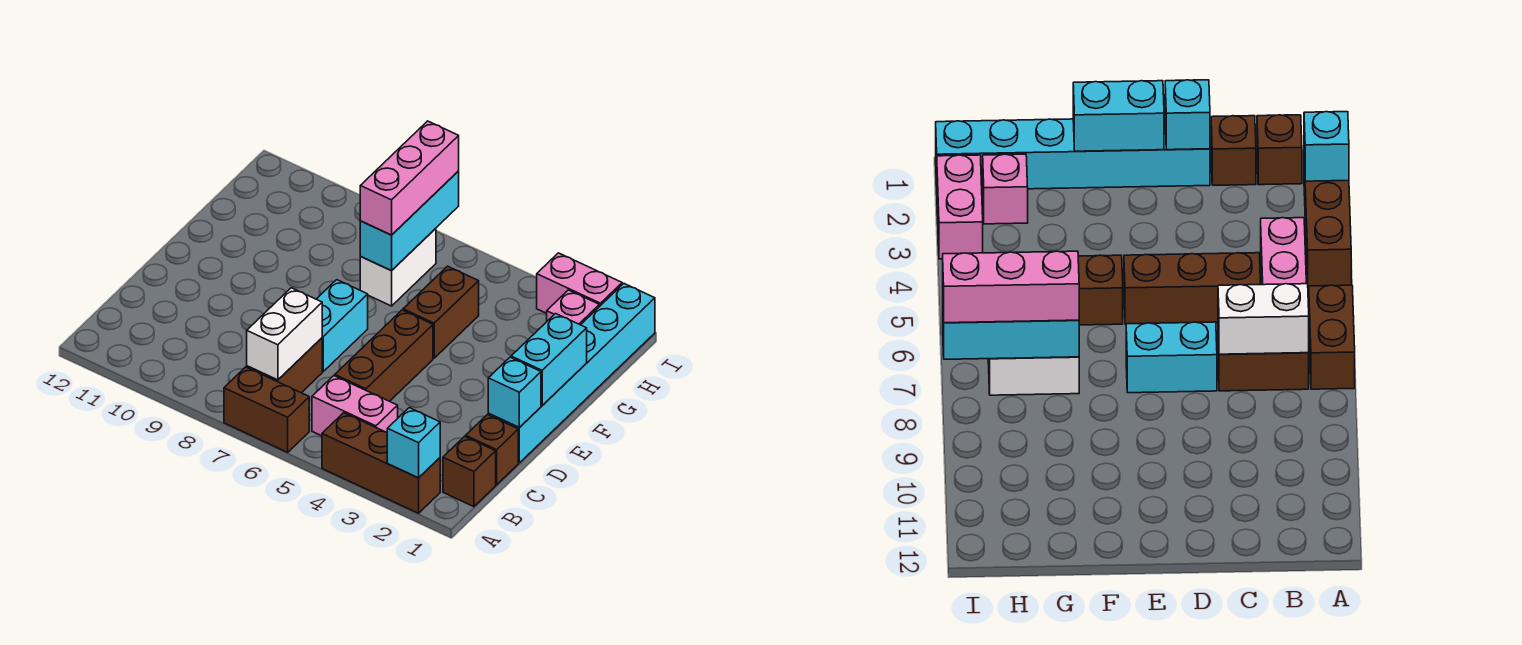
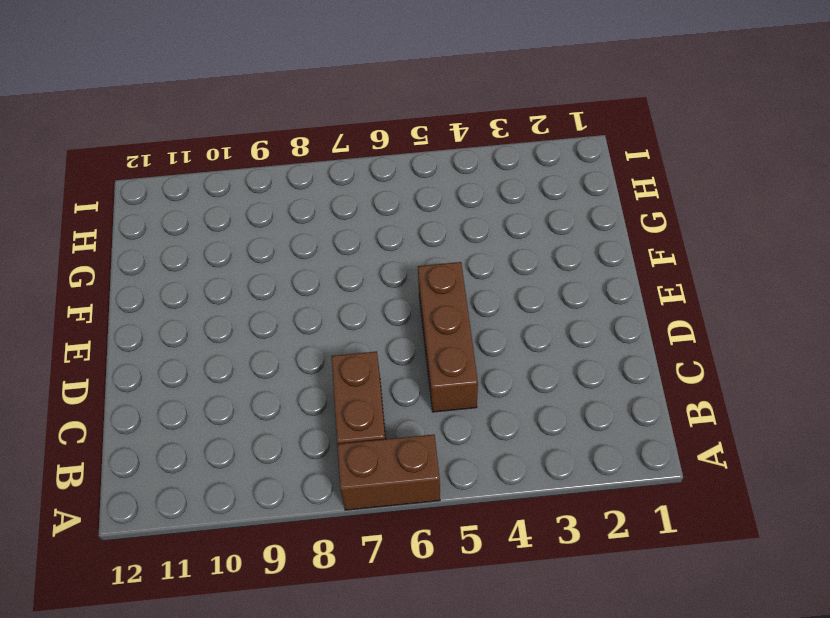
none -> brown brick A2:A4 level 1
none -> brown brick B1 level 1
none -> pink brick B4:B5 level 1

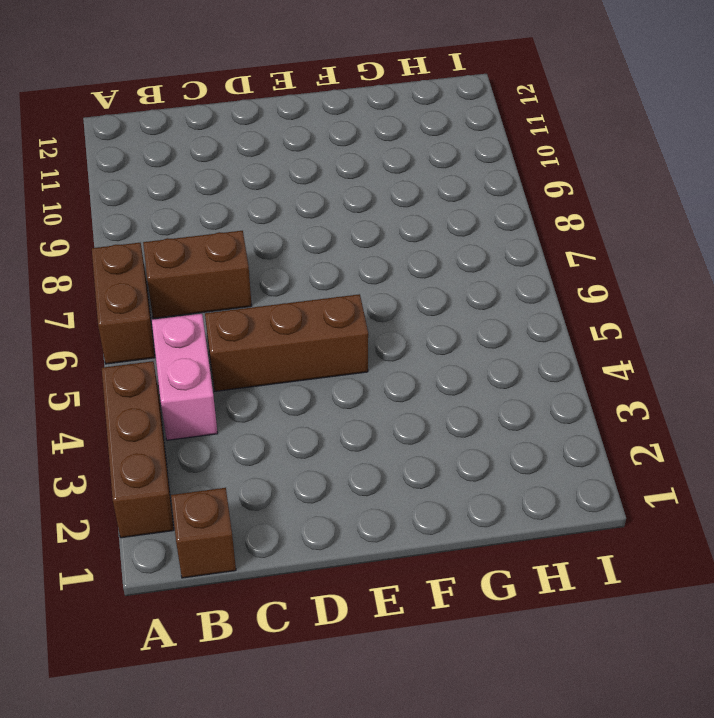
none -> brown brick C1 level 1
none -> cyan brick D1:I1 level 1
none -> cyan brick D7:E7 level 1

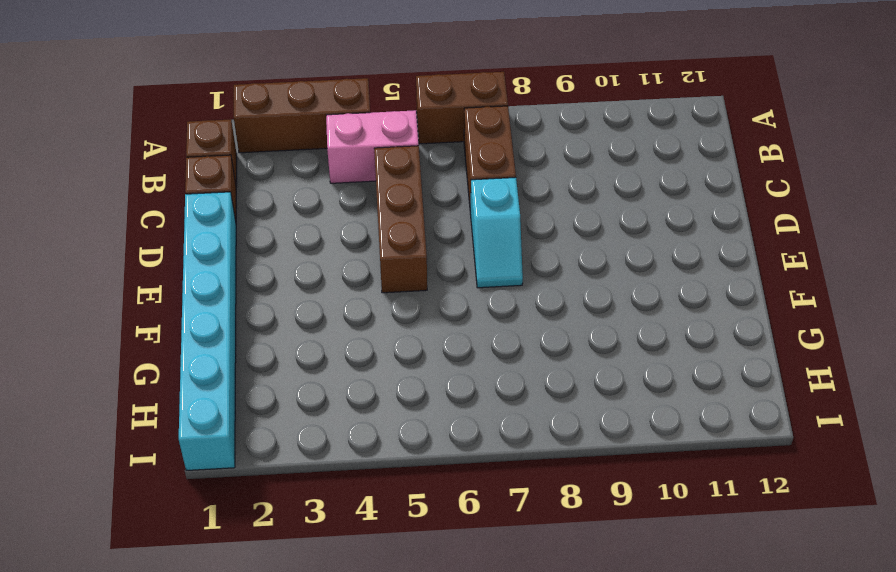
cyan slope D7:E7 level 1 top D -> cyan brick D7:E7 level 1
none -> brown brick F5:G5 level 1
none -> white brick G7:H7 level 1
none -> pink brick H2 level 1

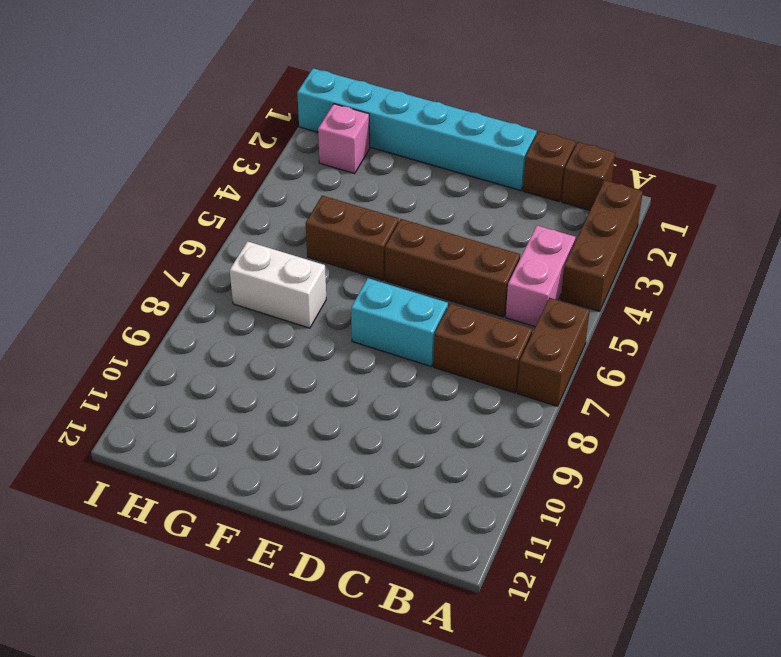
none -> pink brick I2:I3 level 1
none -> cyan brick A2 level 2
none -> white brick B7:C7 level 2

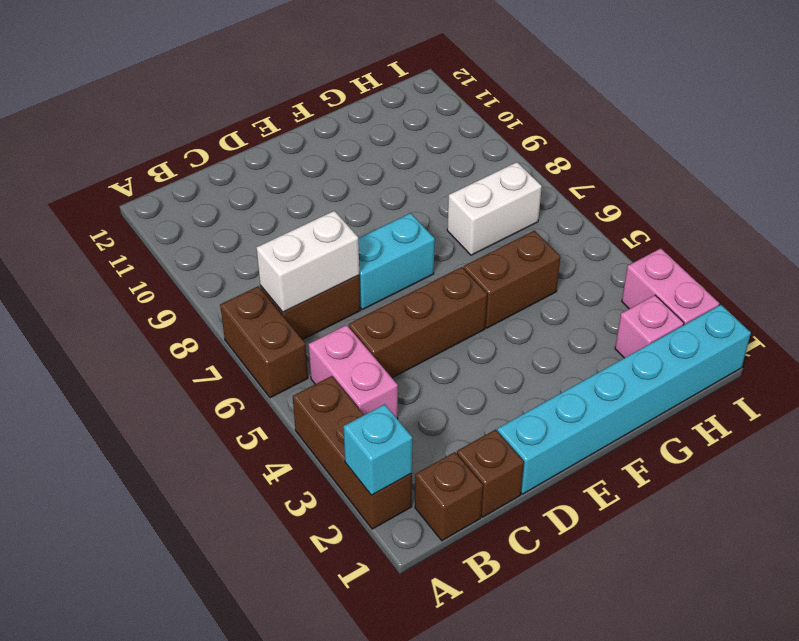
none -> cyan brick D1 level 2
none -> cyan brick E1:F1 level 2
none -> cyan brick G7:I7 level 2

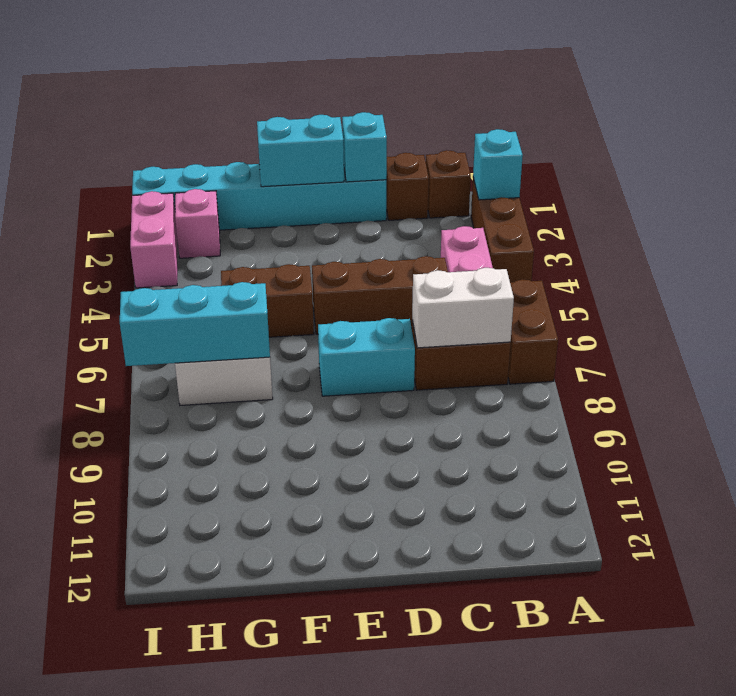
none -> pink brick G7:I7 level 3

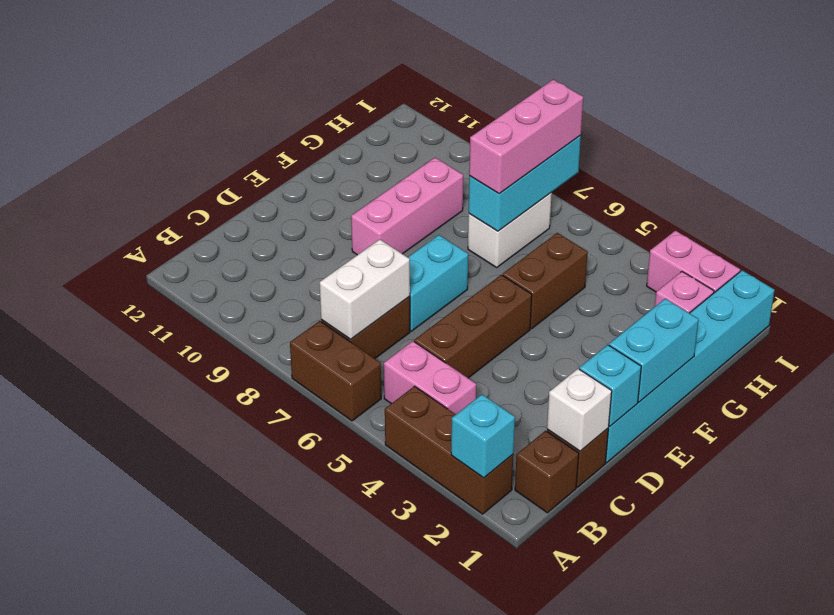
white brick C1 level 2 -> none
pink brick E9:G9 level 1 -> none

